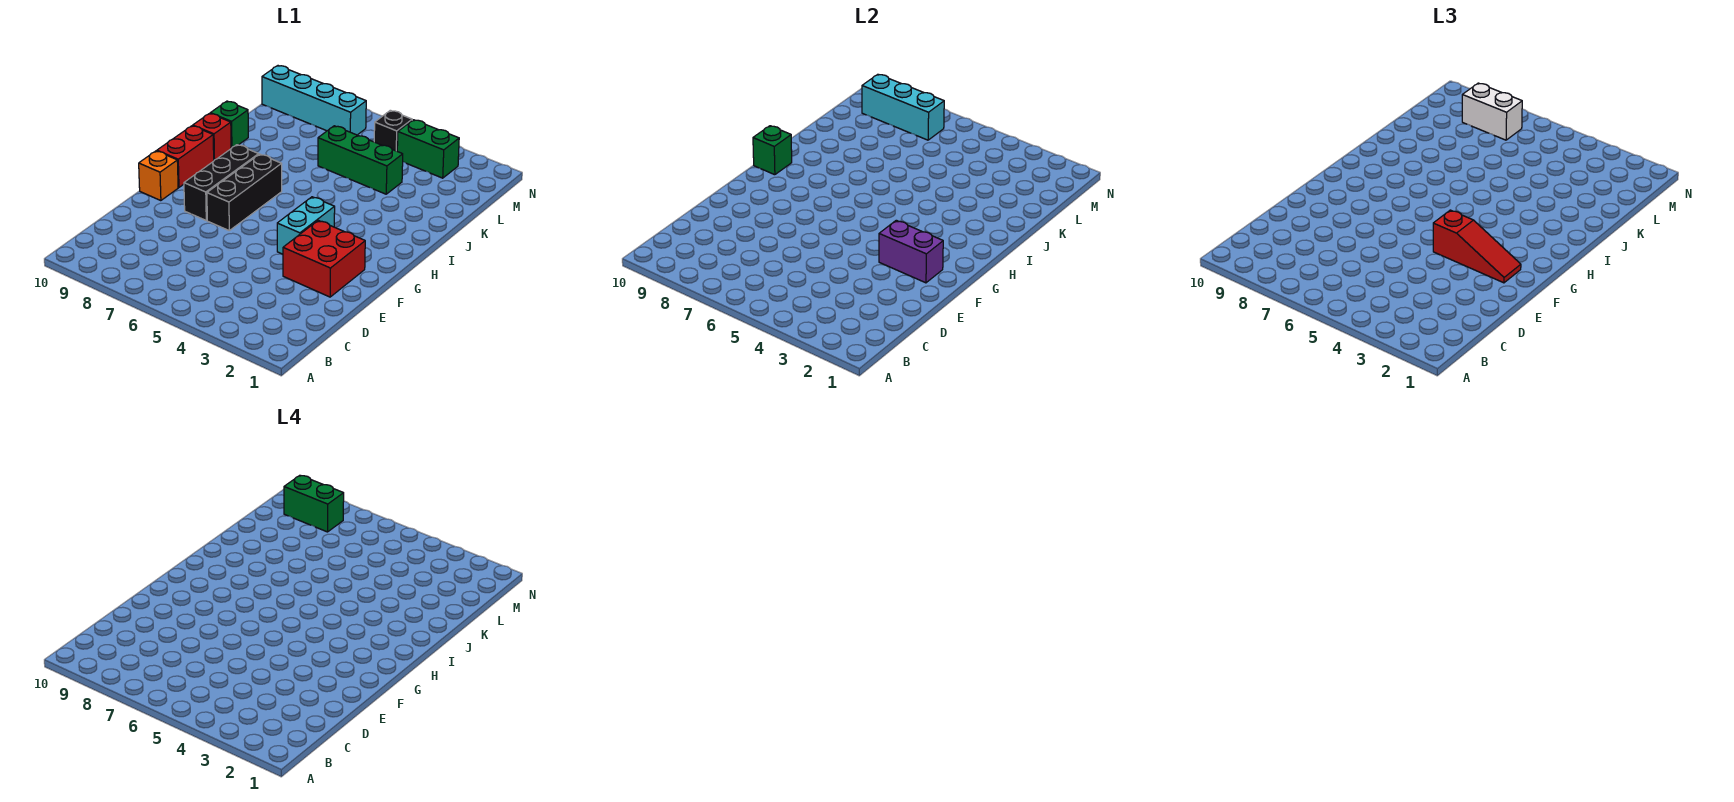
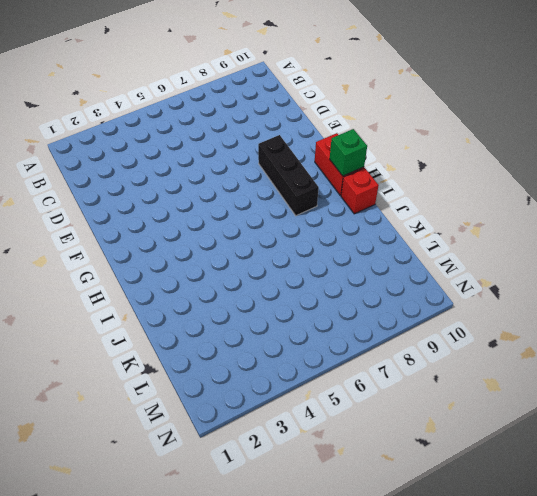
none -> red brick E2:F3 level 1
none -> cyan brick F4:G4 level 1
none -> black brick F7:H7 level 1

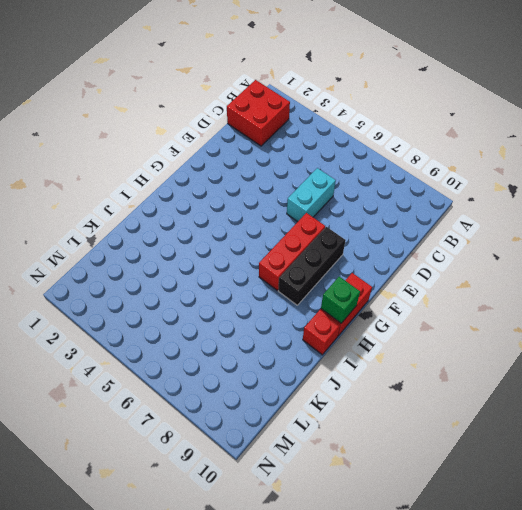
red brick B1:C2 level 1 -> red brick E2:F3 level 1
cyan brick D6:E6 level 1 -> cyan brick F4:G4 level 1
red brick F7:H7 level 1 -> black brick F7:H7 level 1
none -> orange brick F10 level 1
none -> green brick J10 level 1
none -> green brick K4:K6 level 1

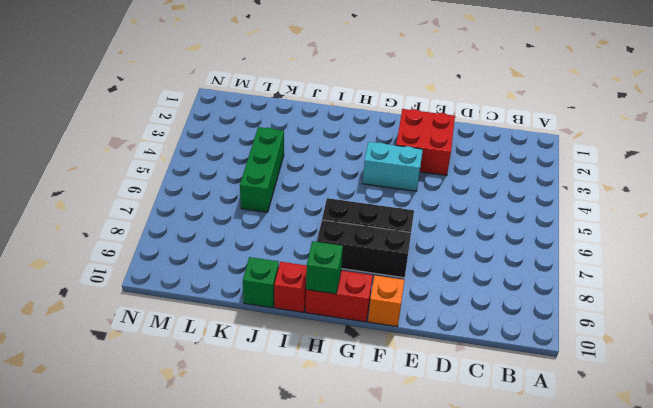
none -> green brick M3:M4 level 1
none -> black brick M5 level 1
none -> cyan brick M7:M10 level 1

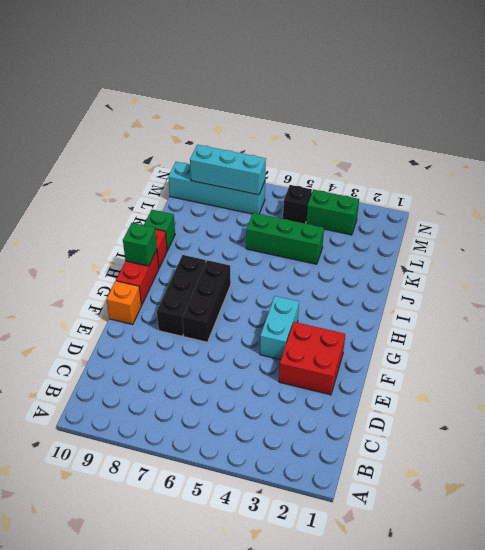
none -> purple brick F2:F3 level 2
none -> red slope F2:F4 level 3 top 4
none -> white brick M7:M8 level 3

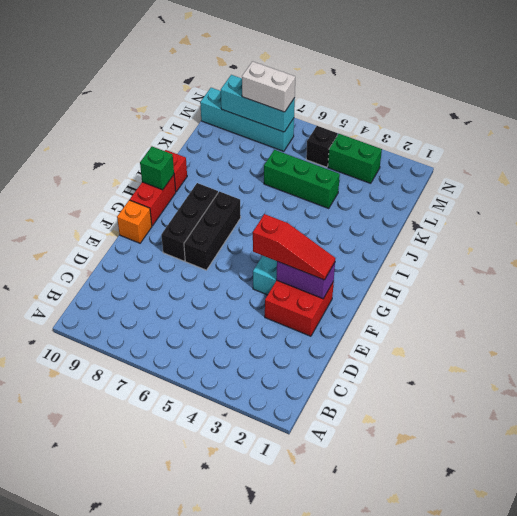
none -> green brick J10 level 1
none -> green brick M8:M9 level 4

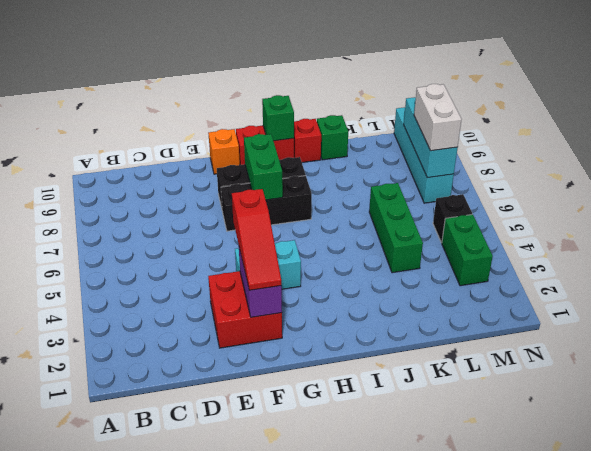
green brick G7:G8 level 2 -> green brick M8:M9 level 4

